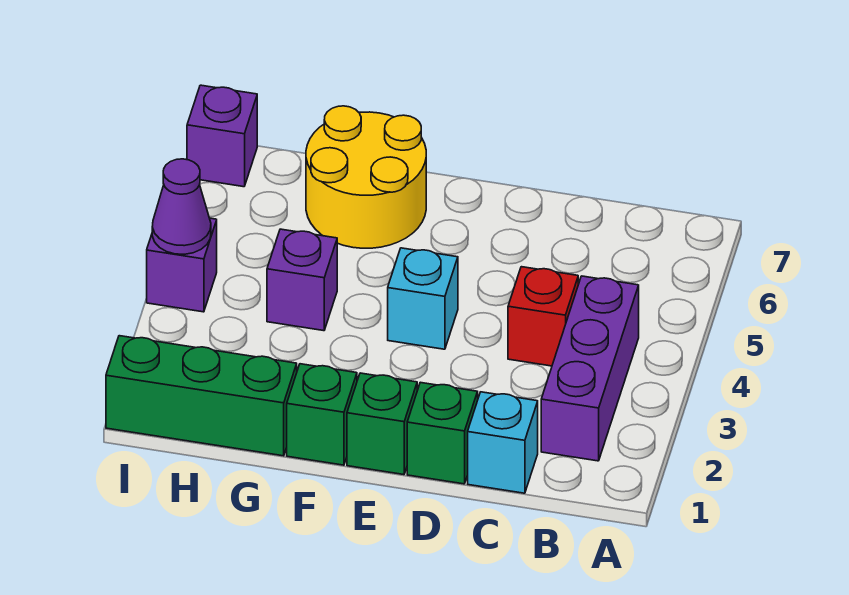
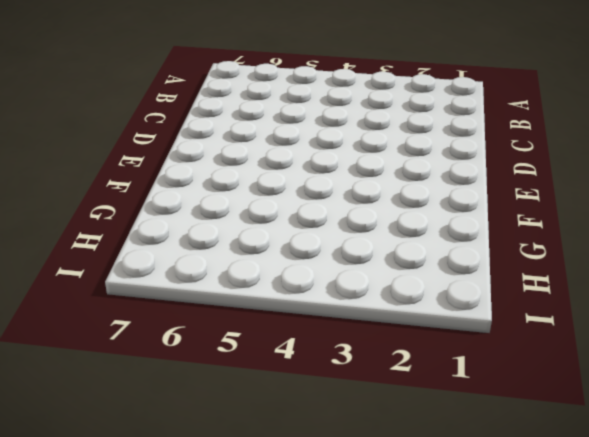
none -> purple brick B2:B4 level 1
none -> cyan brick C1 level 1
none -> red brick C4 level 1

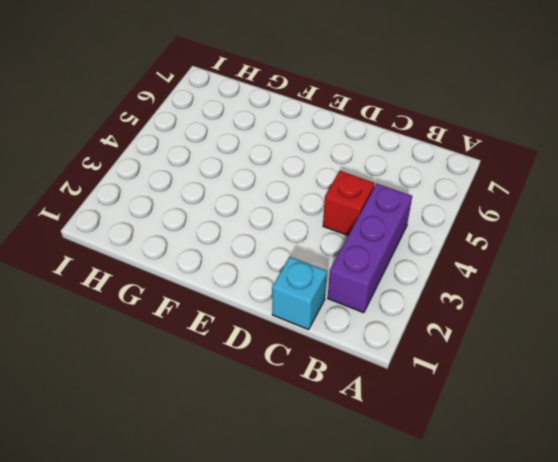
none -> green brick D1 level 1
none -> green brick E1 level 1
none -> cyan brick E4 level 1

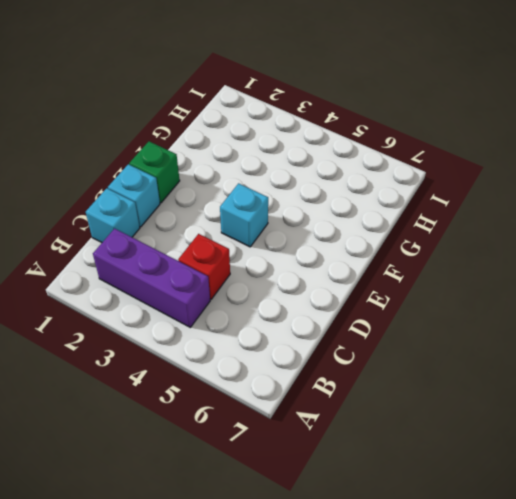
cyan brick D1 level 1 -> green brick D1 level 1
none -> green brick F1 level 1
none -> yellow round brick F6:G7 level 1
none -> green brick G1:I1 level 1

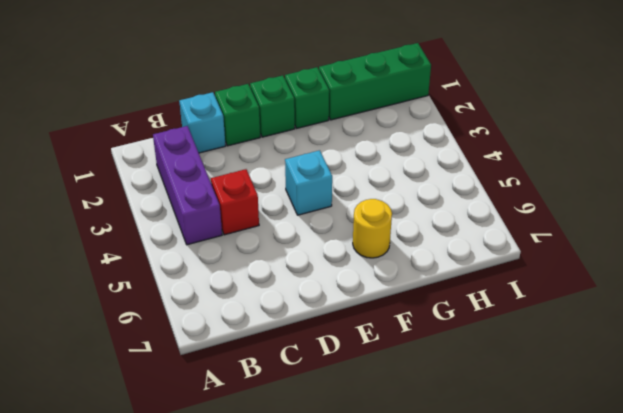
yellow round brick F6 level 1 -> yellow round brick F6:G7 level 1
none -> purple brick G4 level 1
none -> purple brick I4 level 1
none -> purple brick I7 level 1

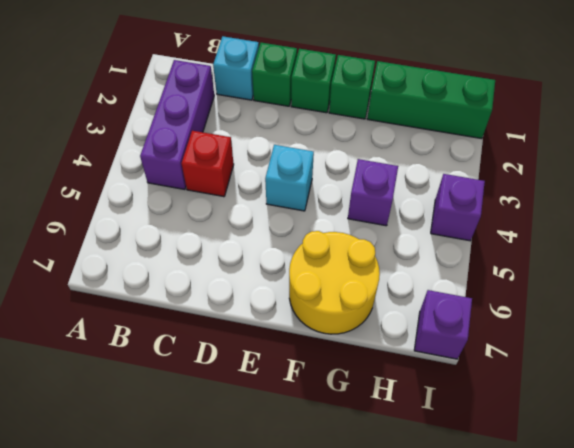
none -> purple cone I4 level 2

